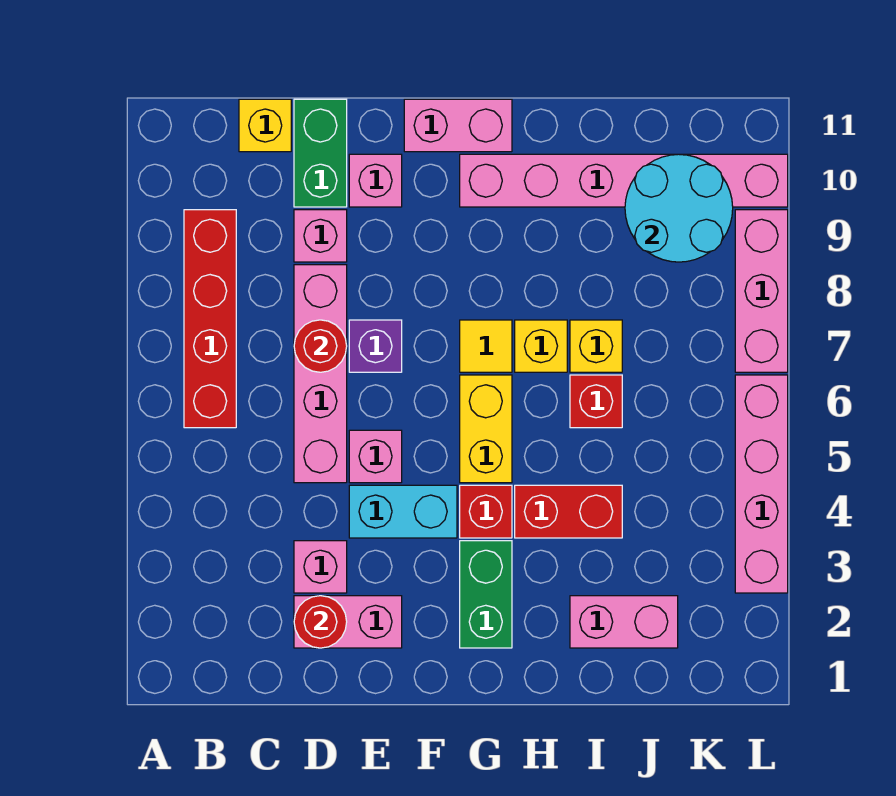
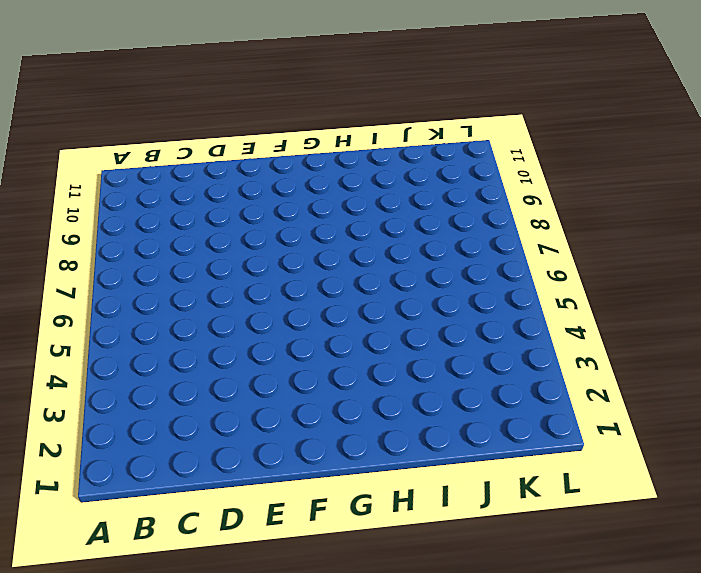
none -> red brick B6:B9 level 1
none -> yellow brick C11 level 1
none -> pink brick D2:E2 level 1

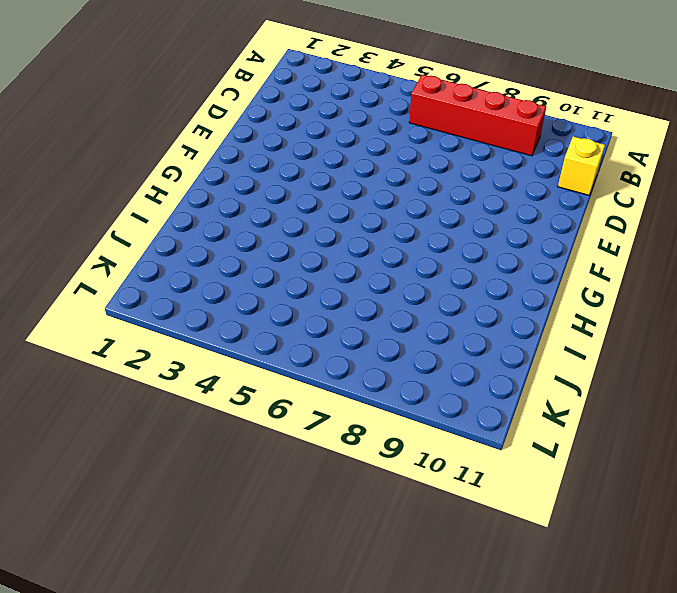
none -> pink brick D2:E2 level 1
none -> pink brick D3 level 1
none -> pink brick D5:D8 level 1

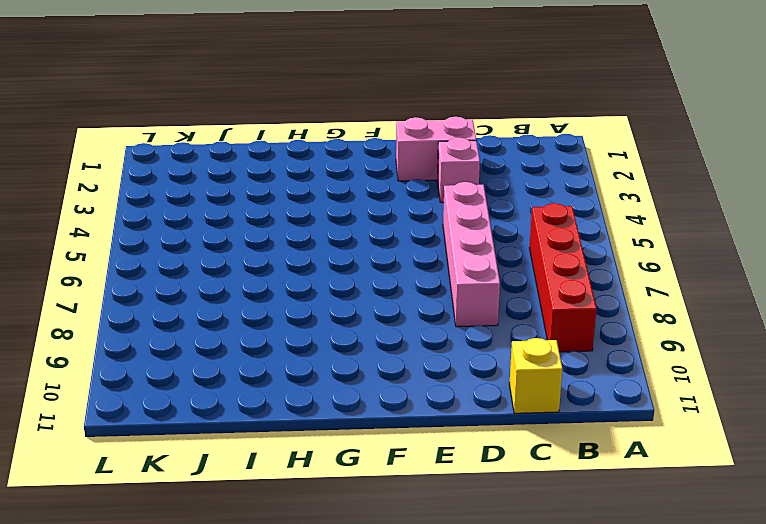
none -> pink brick D9 level 1
none -> green brick D10:D11 level 1
none -> cyan brick E4:F4 level 1

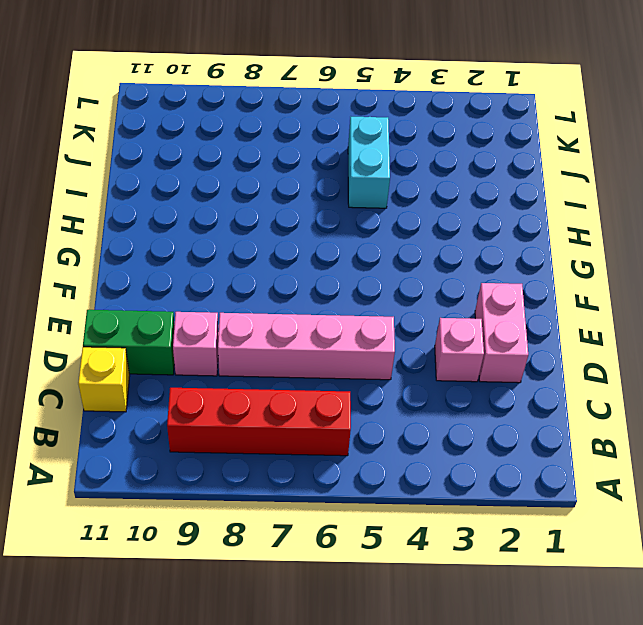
cyan brick I5:J5 level 1 -> cyan brick E4:F4 level 1
none -> pink brick E5 level 1
none -> purple brick E7 level 1
none -> pink brick E10 level 1

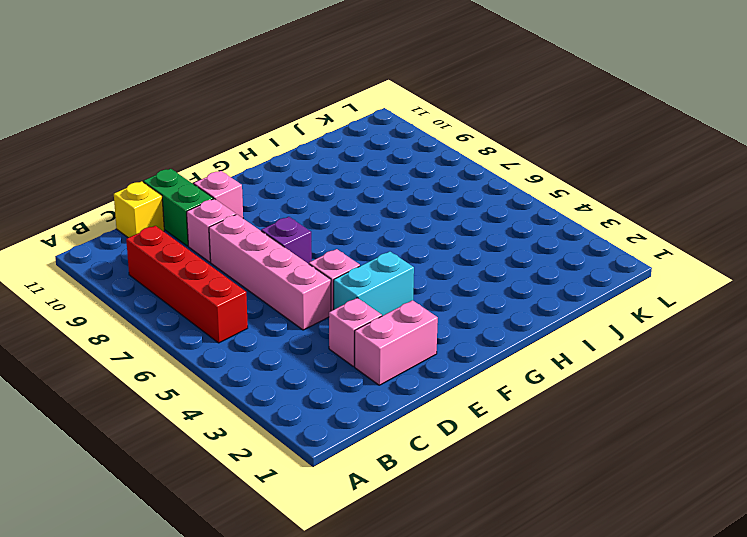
none -> pink brick F11:G11 level 1
none -> green brick G2:G3 level 1
none -> red brick G4 level 1

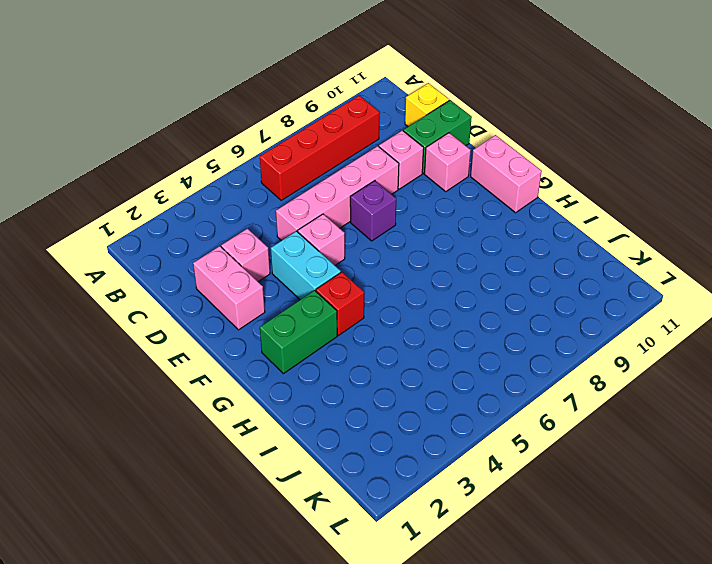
none -> yellow brick G5:G6 level 1
none -> yellow tile G7 level 1
none -> pink brick G10:L10 level 1

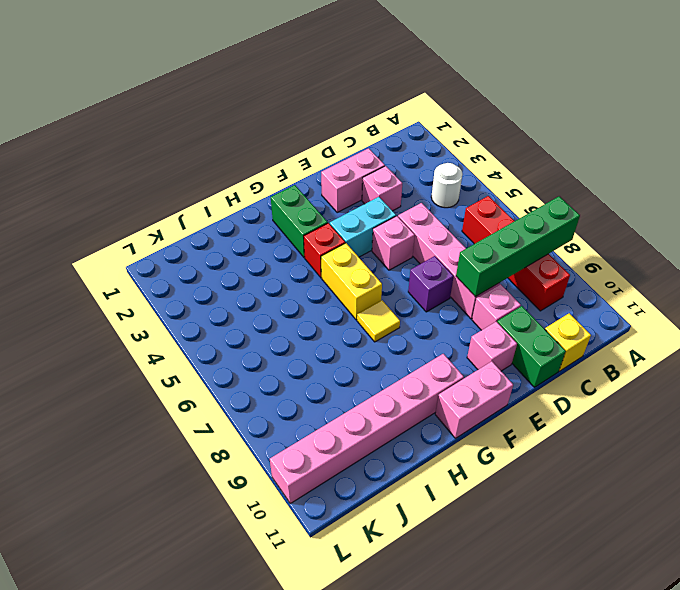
green brick A8:D8 level 2 -> none
white round brick B4 level 1 -> none
none -> red brick H4:I4 level 1
none -> yellow brick H7 level 1
none -> pink brick I2:J2 level 1

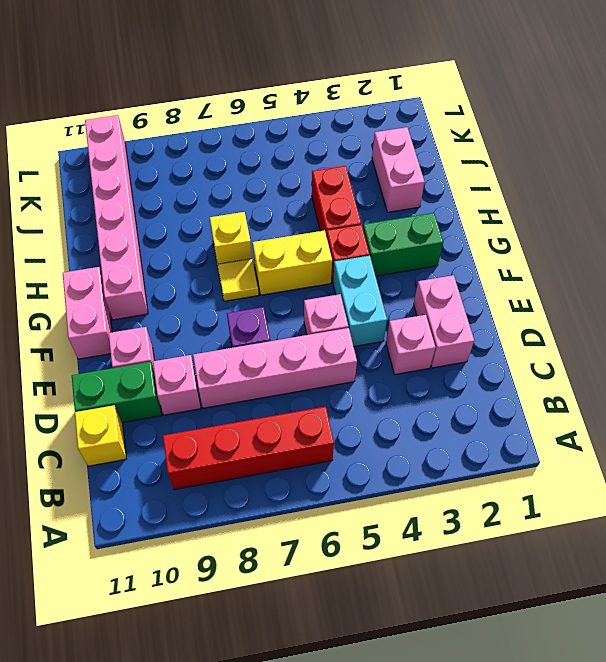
none -> red brick I6 level 1
none -> yellow brick I7 level 1
none -> pink brick L3:L6 level 1

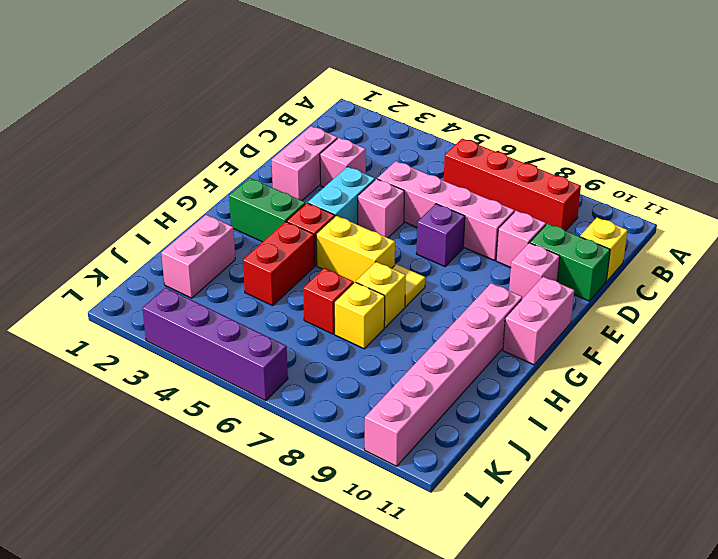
purple brick L3:L6 level 1 -> pink brick L3:L6 level 1
none -> pink brick L7:L9 level 1
none -> red round brick D2 level 2
none -> red round brick D7 level 2

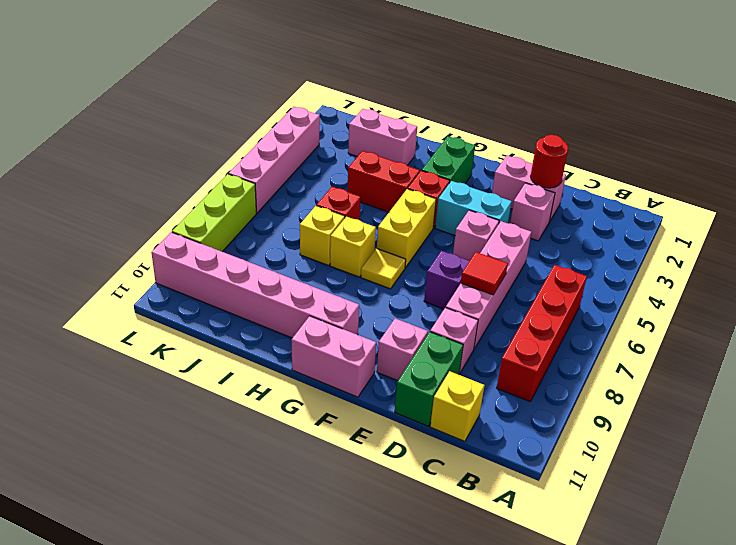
red tile D7 level 2 -> red round brick D7 level 2
lime brick L7:L9 level 1 -> pink brick L7:L9 level 1
none -> cyan round brick J9:K10 level 2

